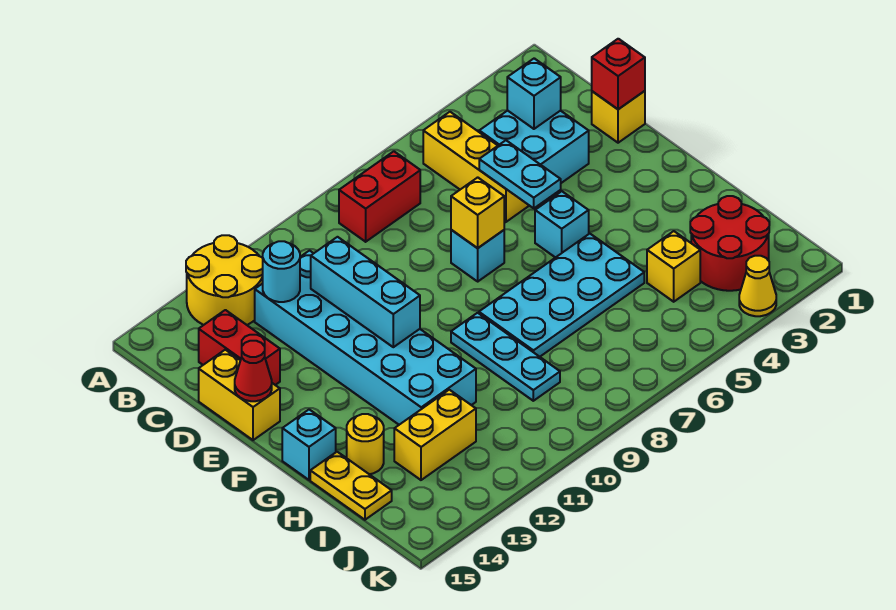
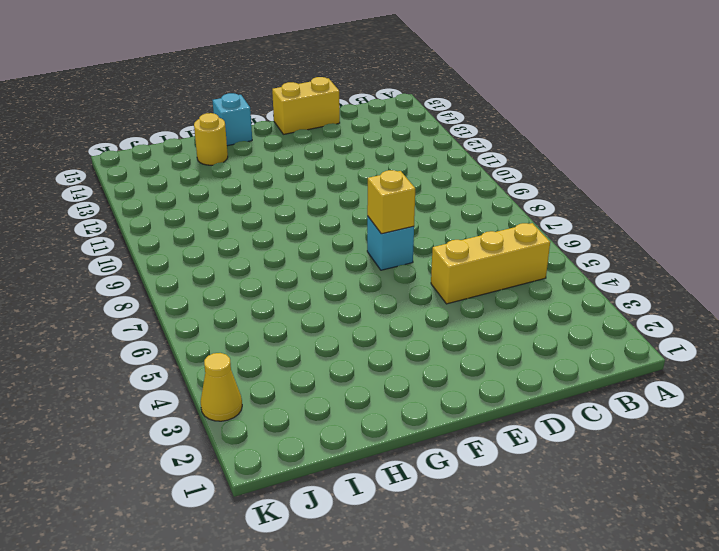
none -> yellow round brick A12:B13 level 1
none -> red brick B7:B8 level 1
none -> cyan brick C3:D4 level 1

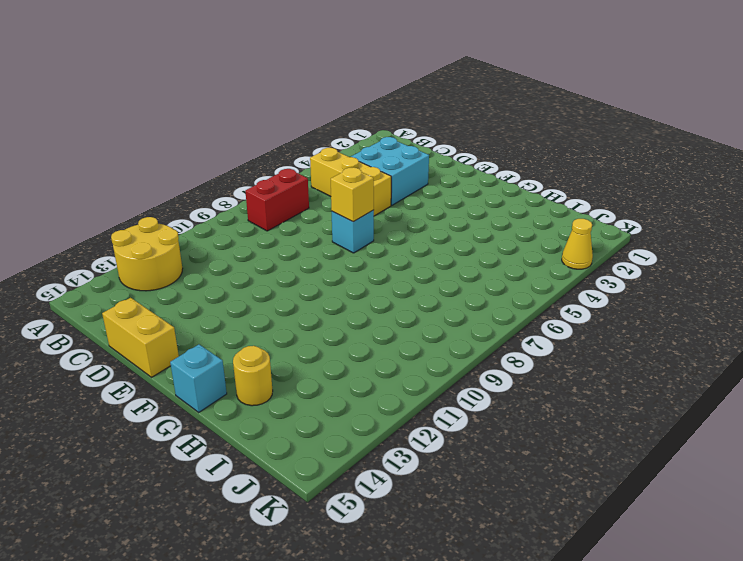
none -> cyan brick C11:H12 level 1
none -> red brick C14:D14 level 1
none -> yellow brick D1 level 1

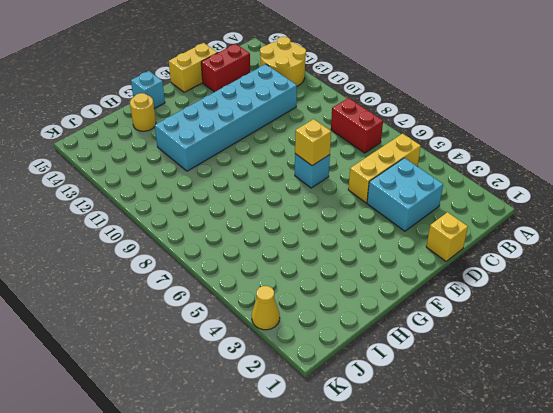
none -> cyan brick F5 level 1
none -> cyan plate G5:H8 level 1
none -> cyan plate G9:I9 level 1

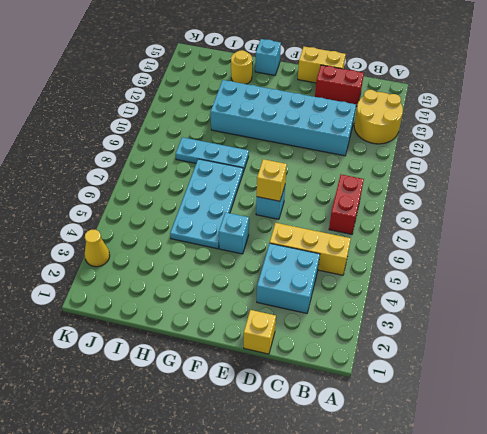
none -> yellow plate H15:I15 level 1
none -> red round brick I2:J3 level 1
none -> yellow brick I4 level 1

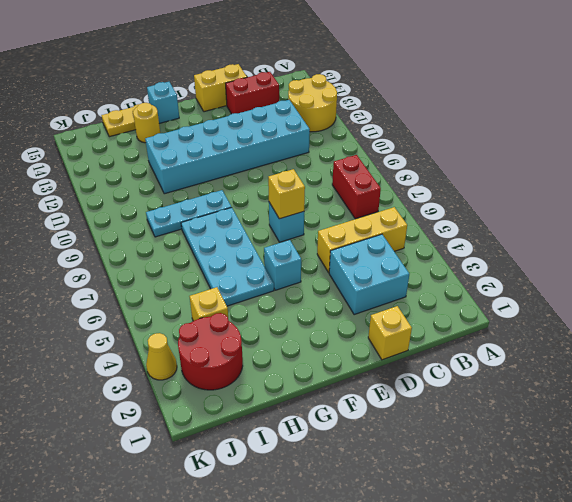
none -> yellow brick I12:I13 level 1
none -> cyan brick C3 level 2
none -> cyan round brick C12 level 2

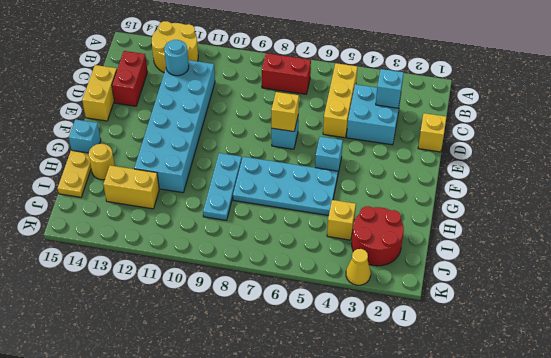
none -> red brick D1 level 2
none -> cyan plate D5:E5 level 2
none -> cyan brick D11:F11 level 2

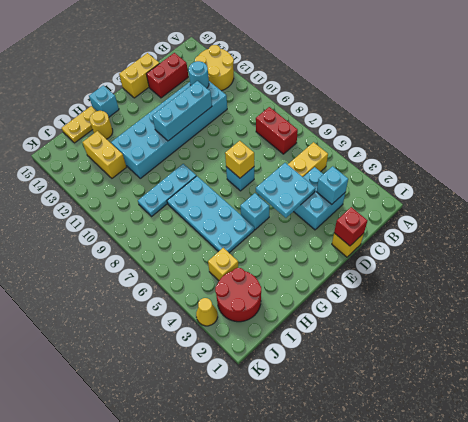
cyan plate D4:E5 level 2 -> cyan plate D5:E5 level 2
none -> red cone E15 level 2

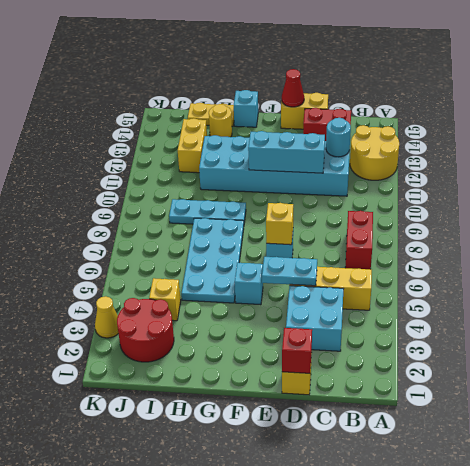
none -> cyan brick C3 level 2

